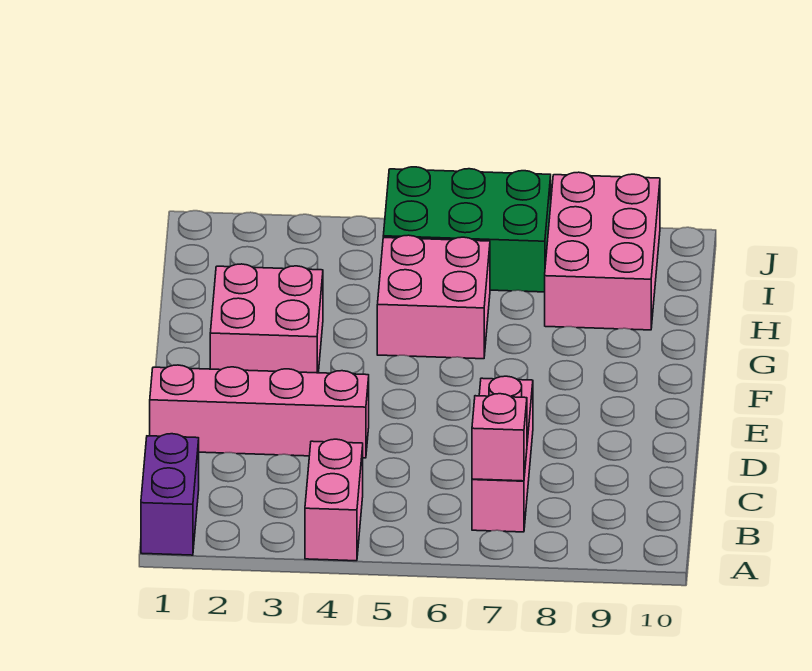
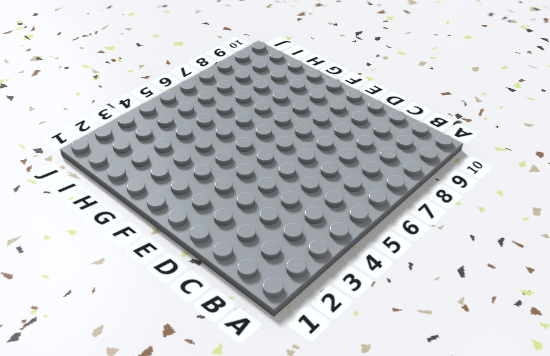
none -> purple brick A1:B1 level 1
none -> pink brick A4:B4 level 1

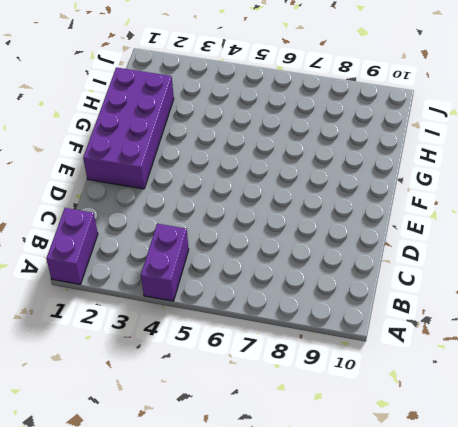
purple brick A4:B4 level 1 -> pink brick A4:B4 level 1
purple brick E1:H2 level 1 -> pink brick F2:G3 level 1
none -> pink brick B7:D7 level 1
none -> pink brick D1:D4 level 1

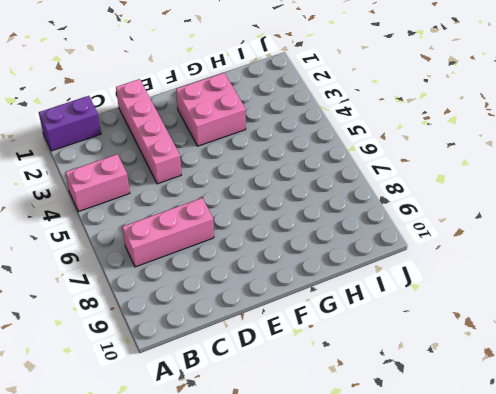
none -> pink brick G5:H6 level 1
none -> pink brick H8:J9 level 1

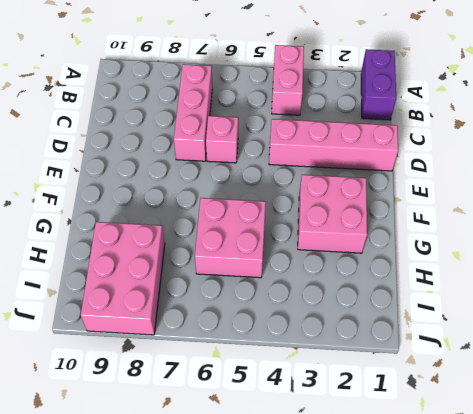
pink brick D6 level 1 -> pink brick B7 level 2
none -> green brick I5:J7 level 1

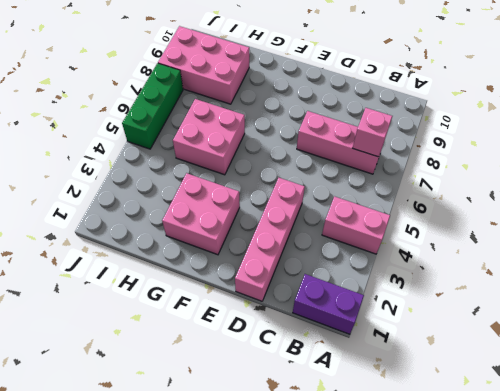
green brick J5:J7 level 1 -> green brick I5:J7 level 1

